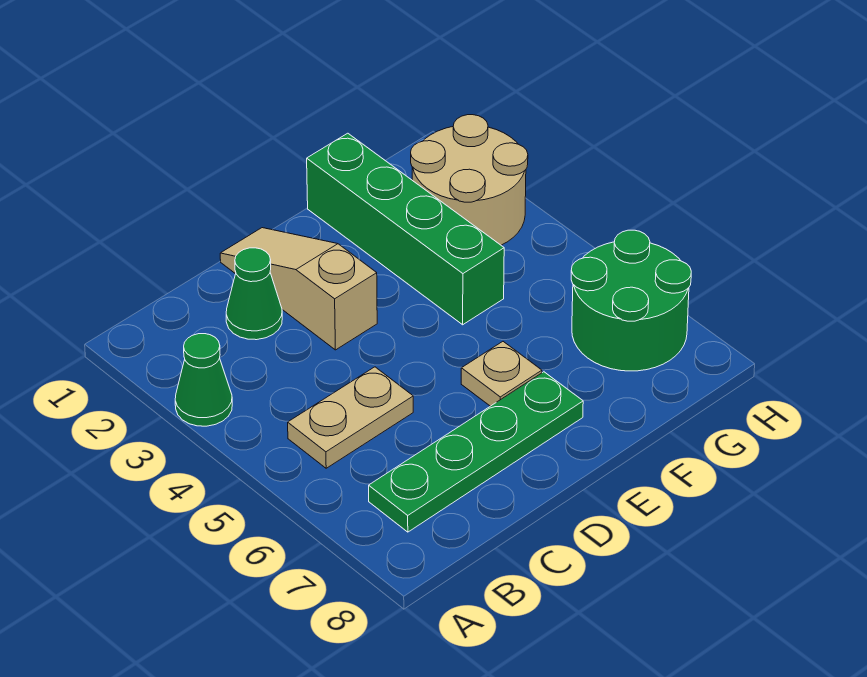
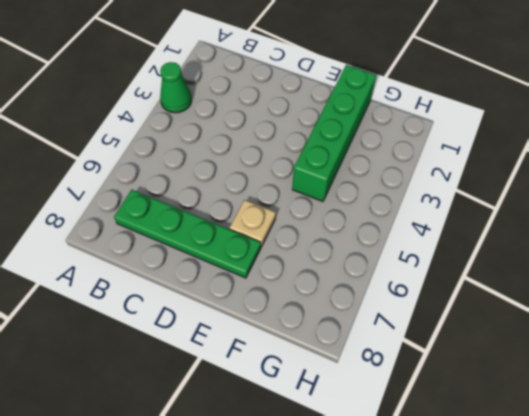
none -> tan plate B5:C5 level 1
none -> green cone C2 level 1

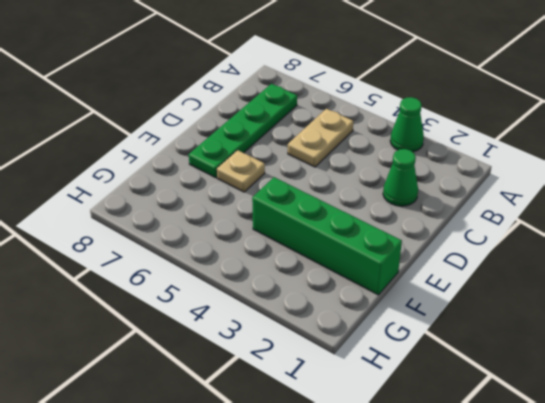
none -> tan slope D1:D3 level 1 top 3
none -> tan round brick G2:H3 level 1

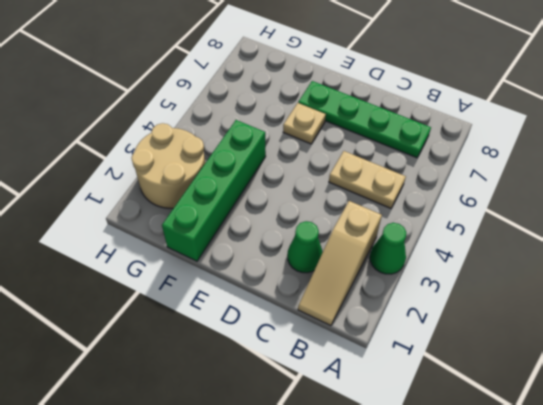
tan slope B1:B3 level 1 top 3 -> tan slope D1:D3 level 1 top 3
none -> green round brick G6:H7 level 1

